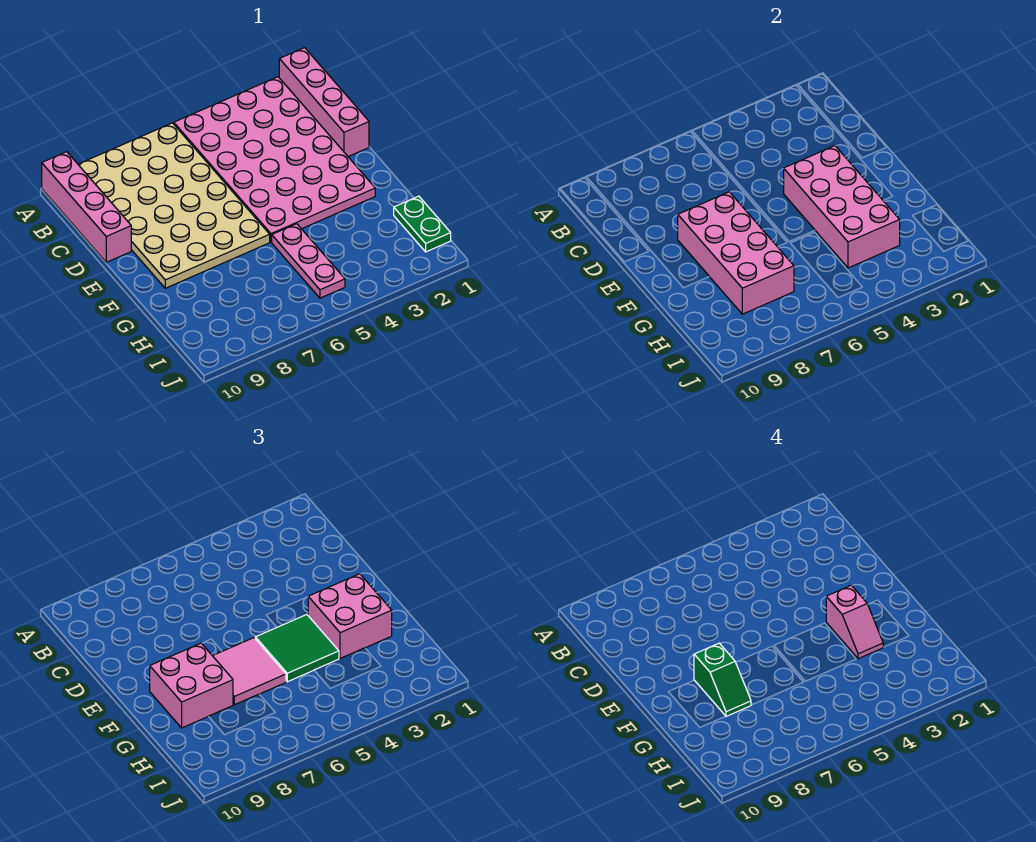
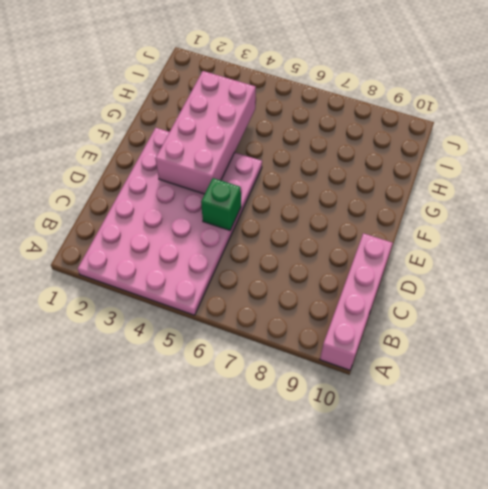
green brick D5 level 2 -> none
none -> pink brick A1:D1 level 1
none -> tan plate A6:F9 level 1
none -> pink plate G5:I5 level 1

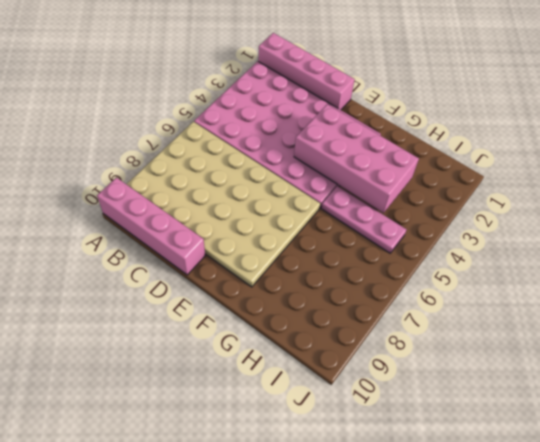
none -> green plate H1:I1 level 1
none -> pink brick E7:H8 level 2
none -> pink brick F2:G3 level 3

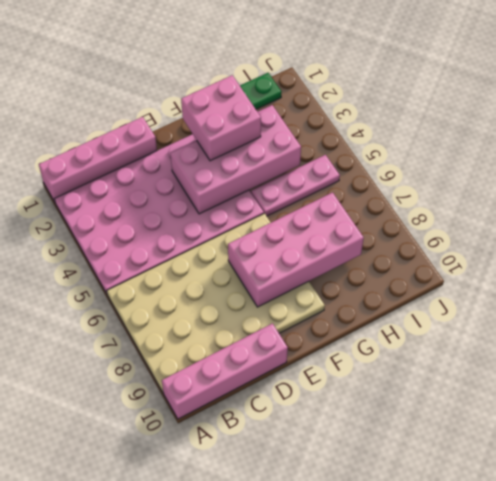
none -> green tile F4:G5 level 3
none -> pink tile F6:G7 level 3
none -> pink brick F8:G9 level 3

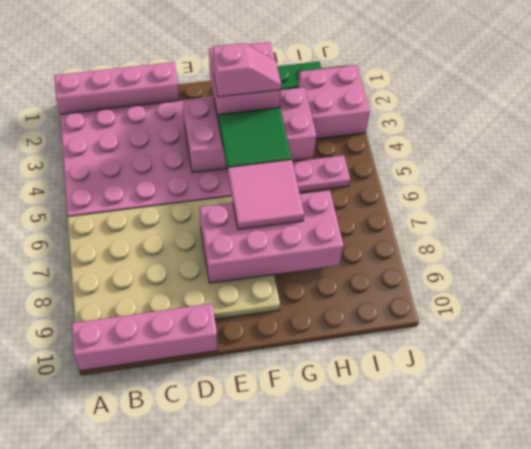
pink brick I2:J3 level 1 -> pink brick F8:G9 level 3
none -> green slope F8:G8 level 4 top F

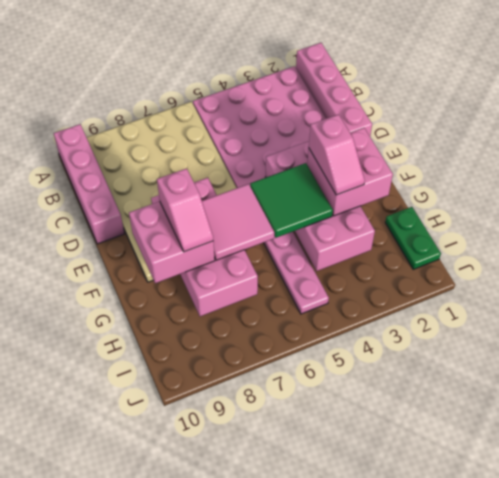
pink slope F8:G8 level 4 top F -> green slope F8:G8 level 4 top F

